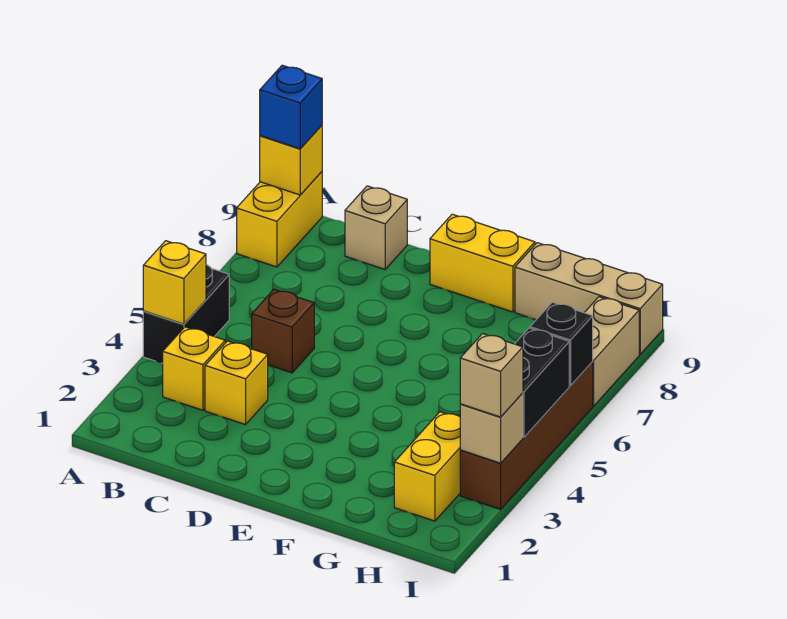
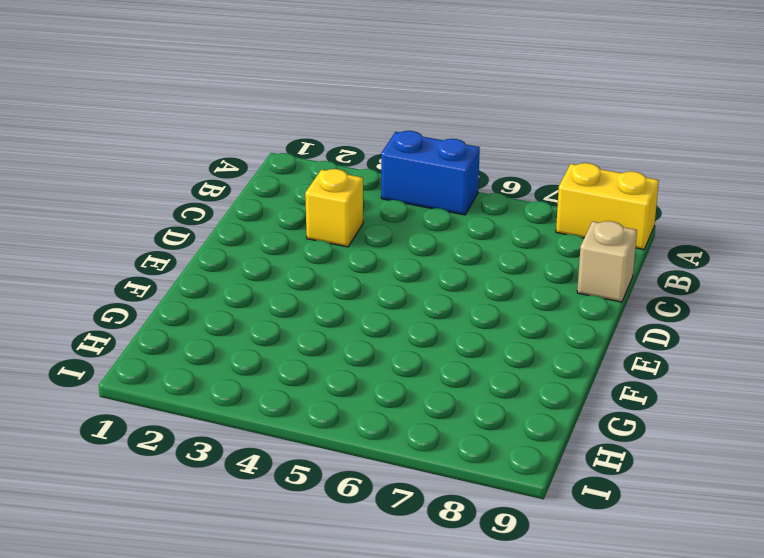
blue brick A4:A5 level 1 -> black brick A4:A5 level 1
none -> yellow brick B3 level 1
none -> brown brick C5 level 1
none -> yellow brick E9:F9 level 1

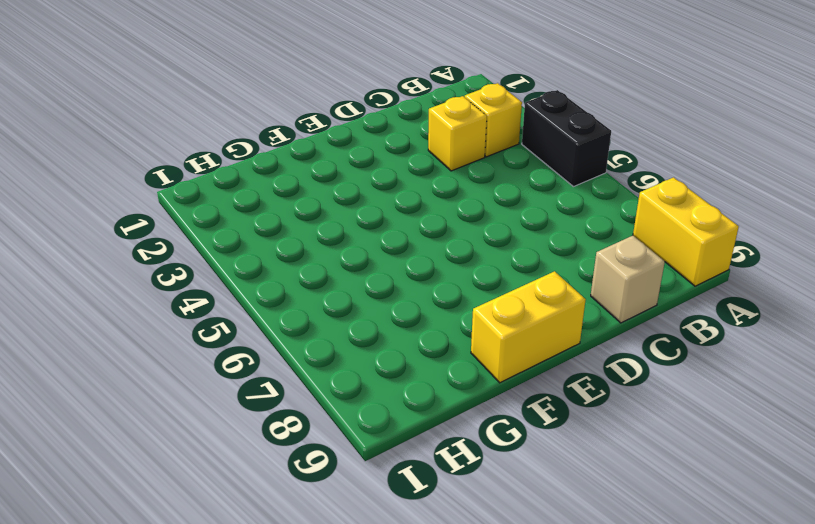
none -> brown brick C5 level 1
none -> tan brick G9:I9 level 1
none -> yellow brick H2:H3 level 1

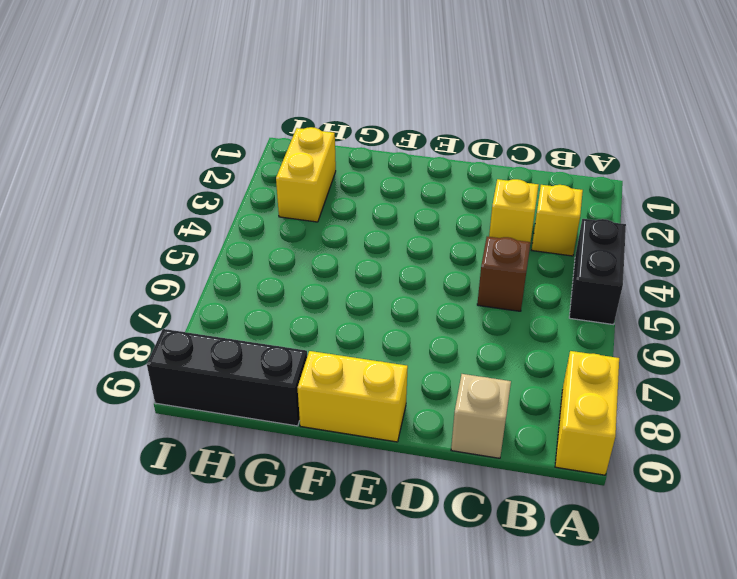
black brick G9:I9 level 1 -> tan brick G9:I9 level 1
none -> brown brick I3:I6 level 1
none -> tan brick I7:I8 level 1
none -> yellow brick A4 level 2

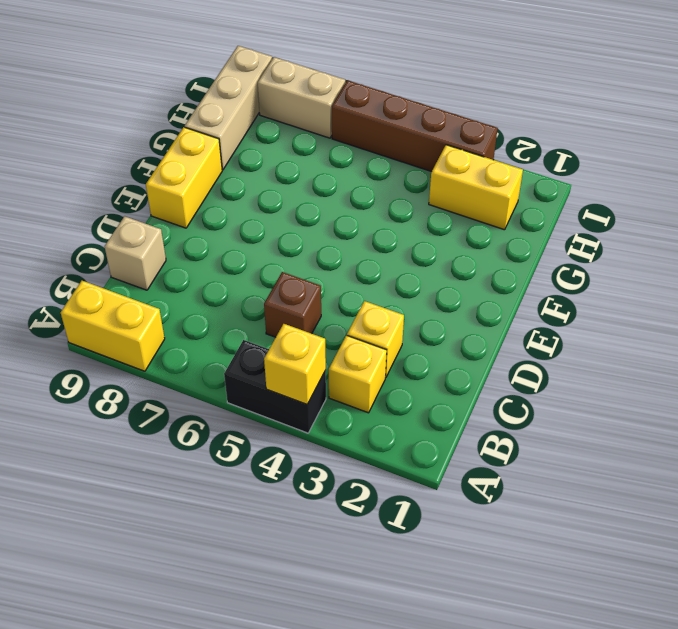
none -> yellow brick A9 level 2
none -> tan brick I3 level 2
none -> black brick I4:I5 level 2

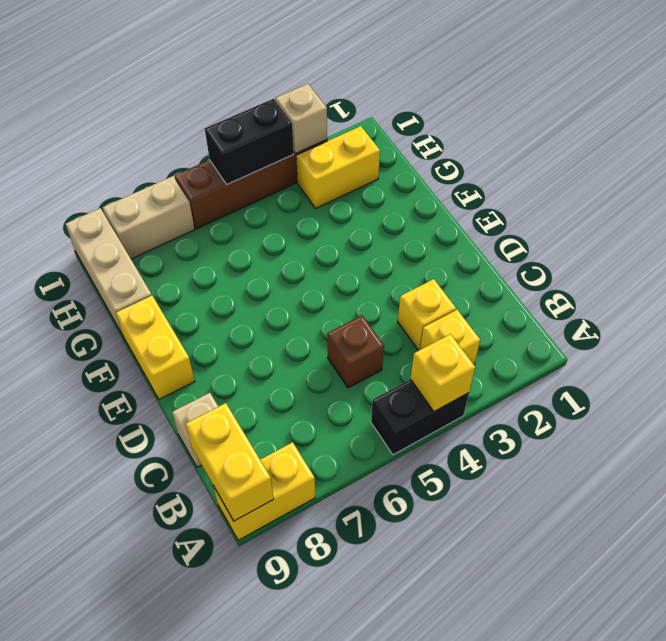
yellow brick A9:B9 level 2 -> yellow brick A9 level 2
none -> black brick I6 level 2
none -> blue brick A9 level 3
none -> tan brick I3 level 3

